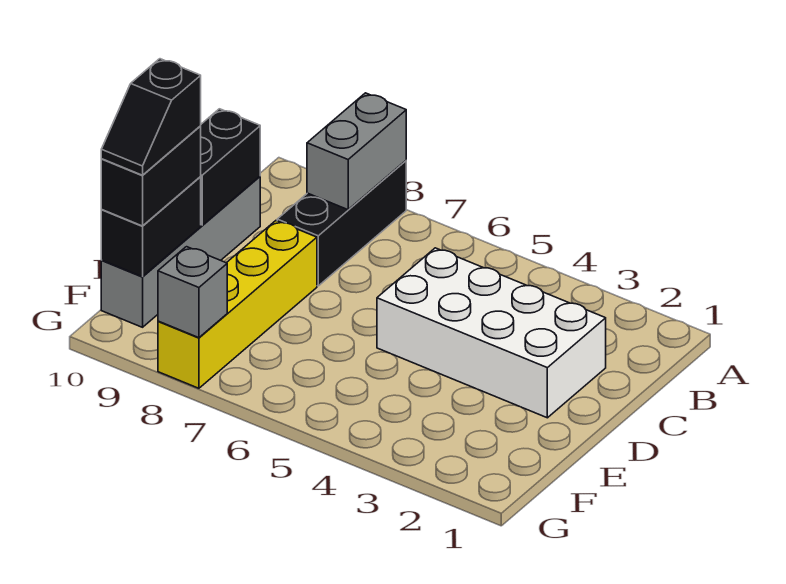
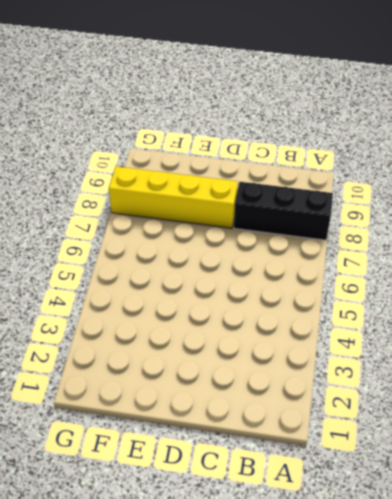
none -> white brick C2:D5 level 1
none -> grey brick C10:F10 level 1

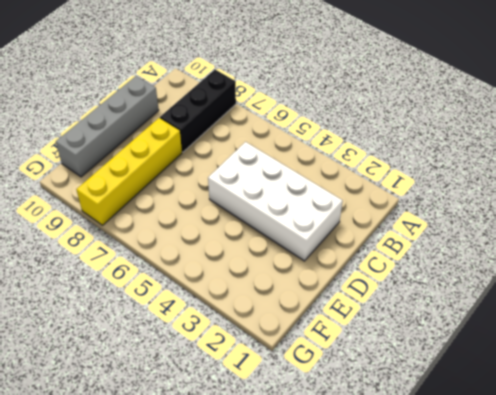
none -> grey brick A8:B8 level 2
none -> black brick C10:D10 level 2

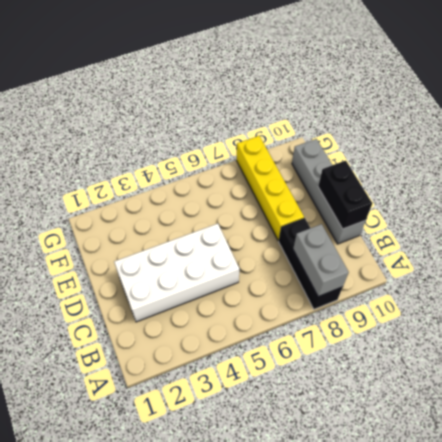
none -> black brick E10:F10 level 2
none -> grey brick G8 level 2

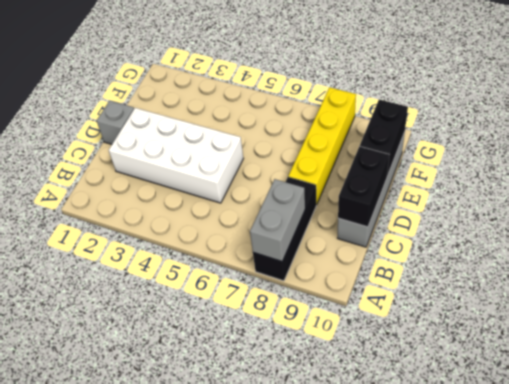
grey brick D1 level 1 -> grey brick G8 level 2
none -> black brick E10:F10 level 3
none -> black slope E10:F10 level 4 top E

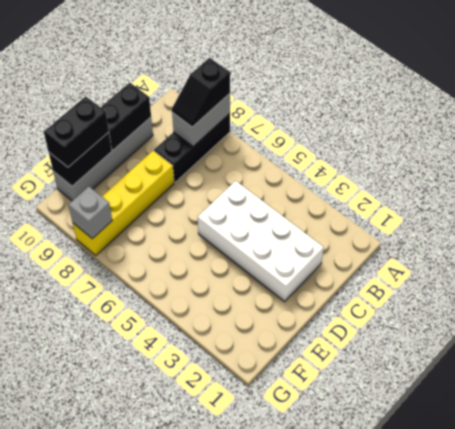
black slope A8:B8 level 3 top A -> black slope E10:F10 level 4 top E

